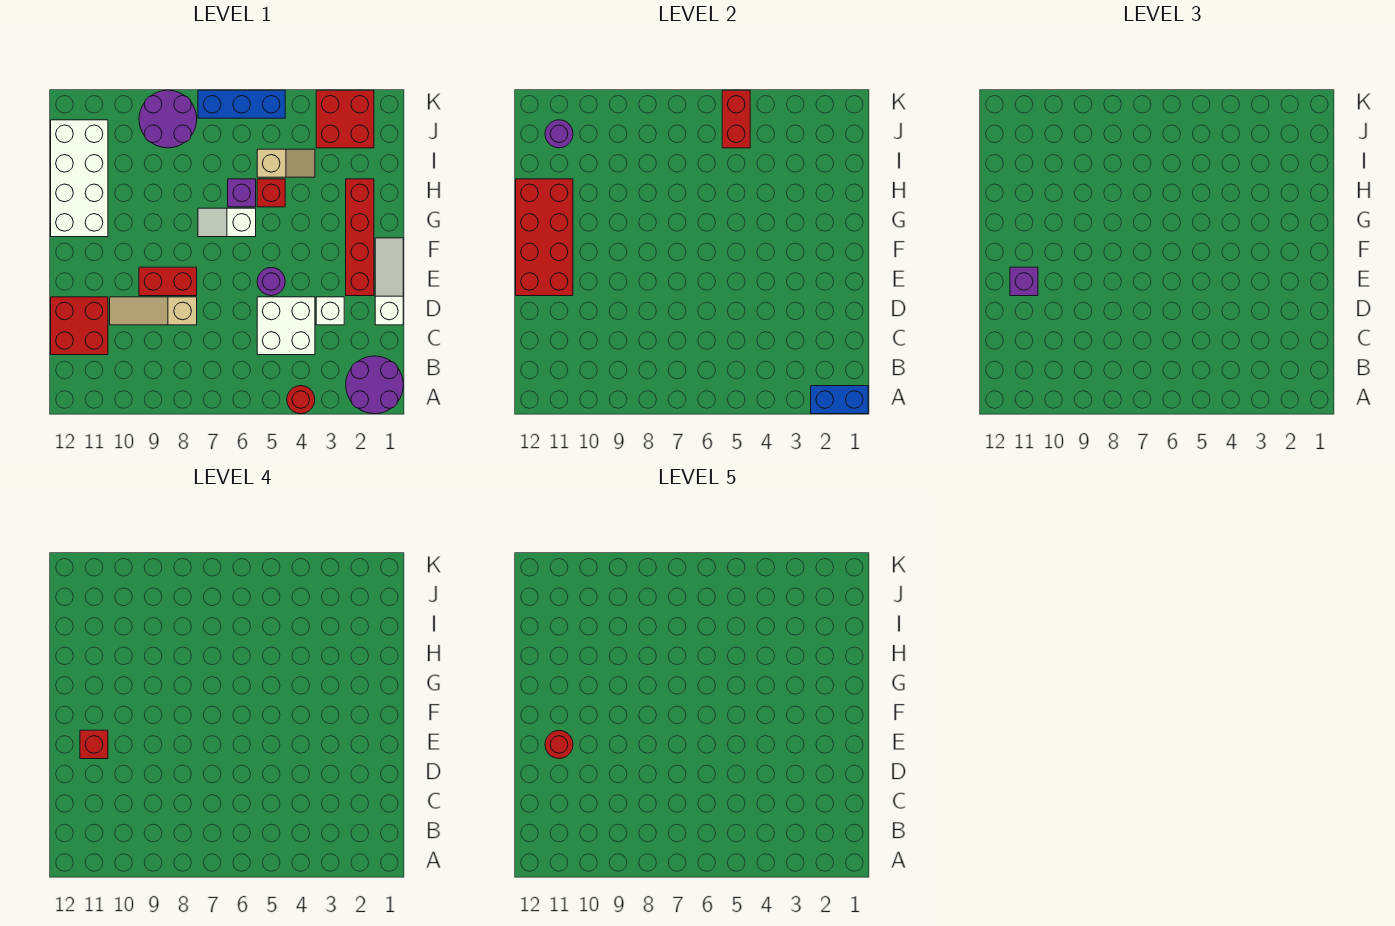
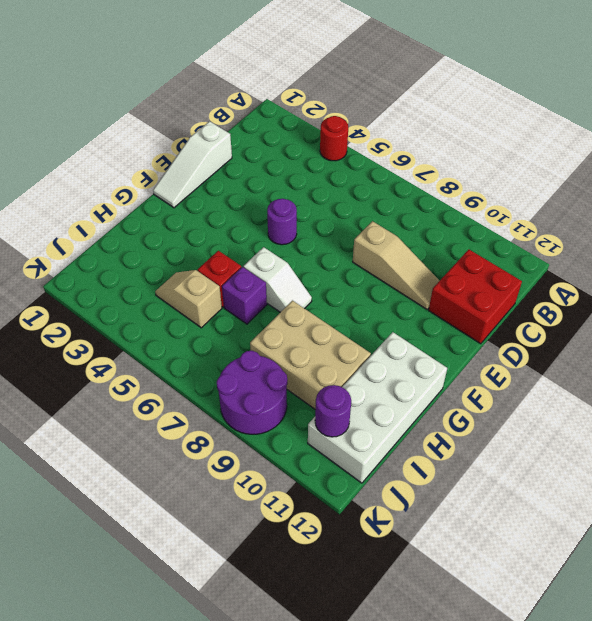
tan brick H8:I10 level 1 -> none
none -> purple round brick A1:B2 level 1
none -> white brick C4:D5 level 1
none -> white brick D3 level 1

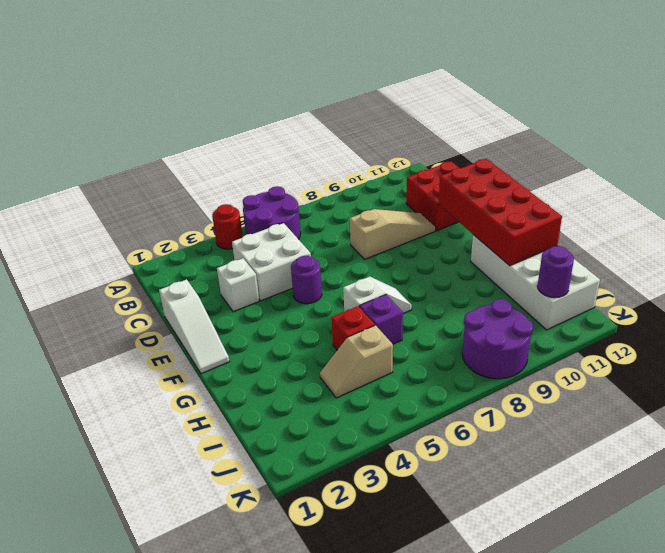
purple round brick A5:B6 level 1 -> purple round brick A1:B2 level 1
none -> red brick E2:H2 level 1
none -> red brick E8:E9 level 1
none -> red brick J2:K3 level 1

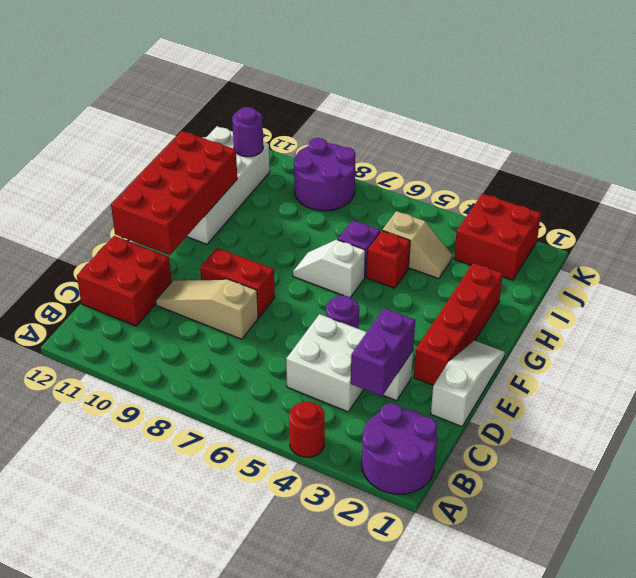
purple brick C3:D3 level 2 -> none
none -> blue brick K5:K7 level 1
none -> blue brick A1:A2 level 2
none -> red brick J5:K5 level 2

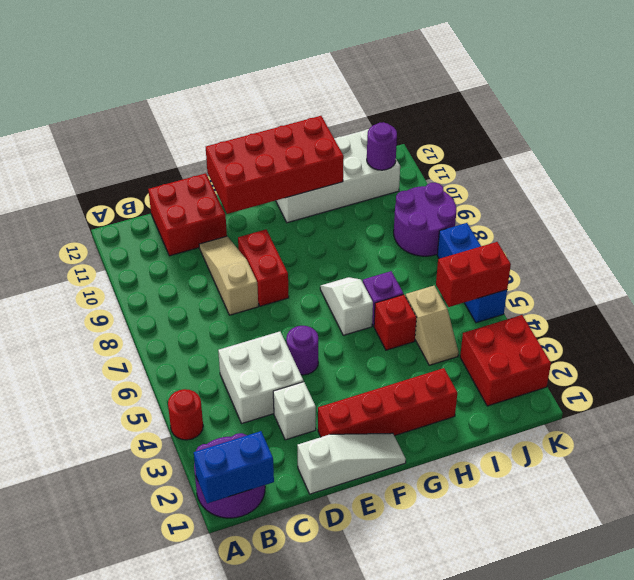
blue brick A1:B1 level 2 -> blue brick A1:A2 level 2
none -> purple brick E11 level 3
none -> red brick E11 level 4
none -> red round brick E11 level 5

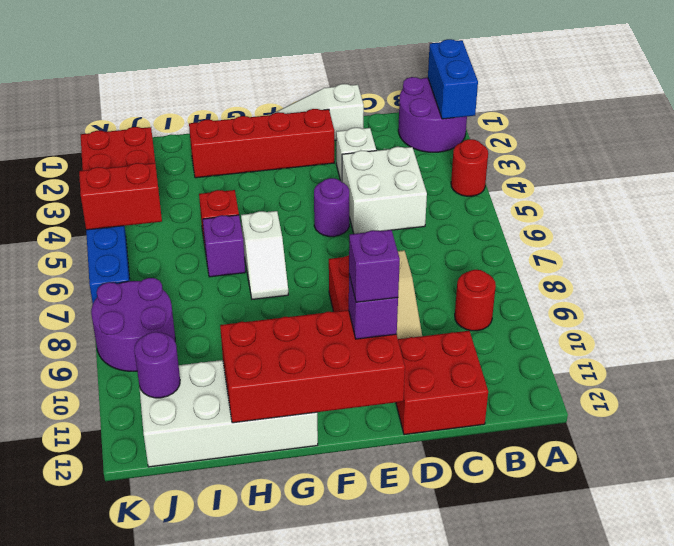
red round brick B9 level 1 -> red round brick E11 level 5
purple brick E11 level 4 -> red brick E11 level 4
none -> tan slope I4:I5 level 1 top 5

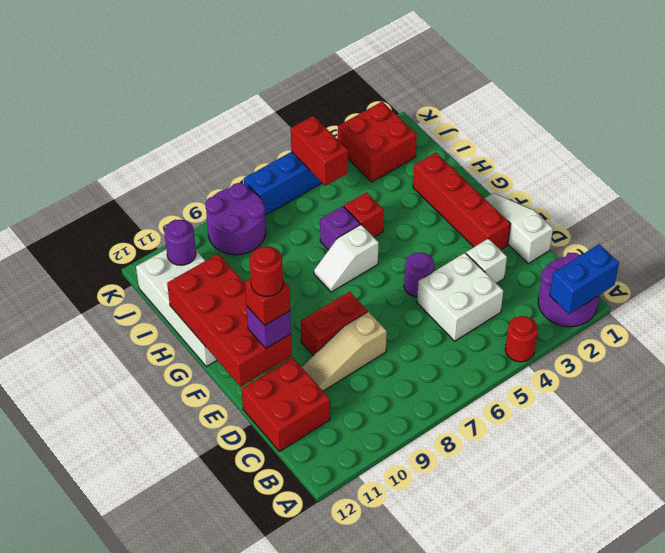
none -> tan slope I4:I5 level 1 top 5

